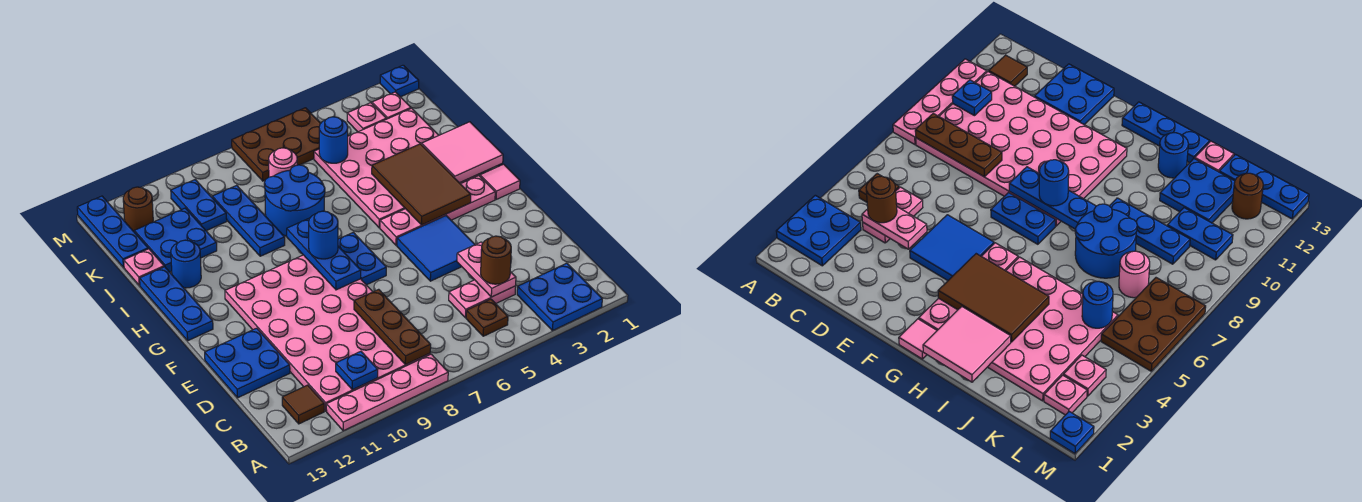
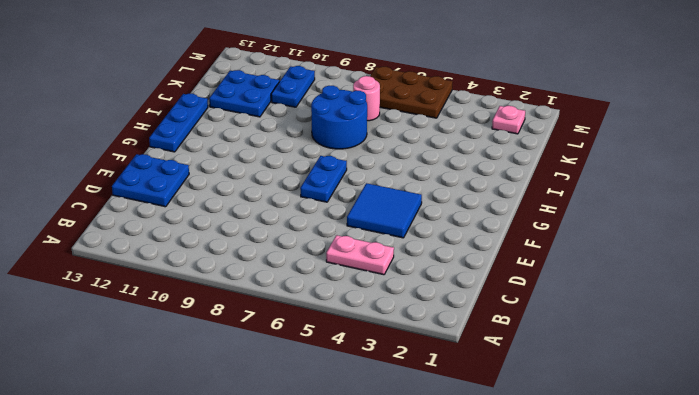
none -> blue plate A2:B3 level 1
none -> pink plate A8:A11 level 1
none -> brown plate B5 level 1
none -> pink plate B8:G11 level 1

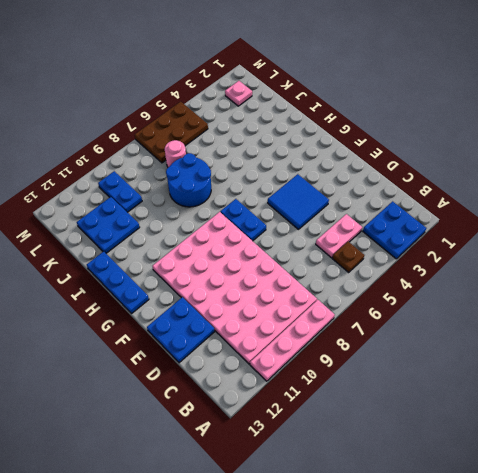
none -> brown tile B12 level 1
none -> pink tile G1 level 1
none -> pink plate G2:G5 level 1
none -> pink plate H2:K5 level 1

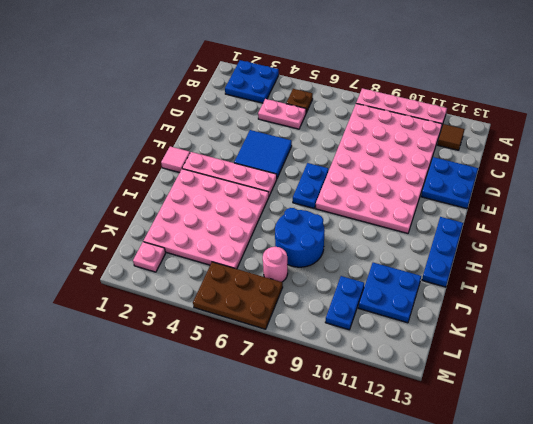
none -> blue plate I9:K9 level 1
none -> blue round brick I12 level 1
none -> pink plate J13 level 1
none -> blue plate K13:M13 level 1

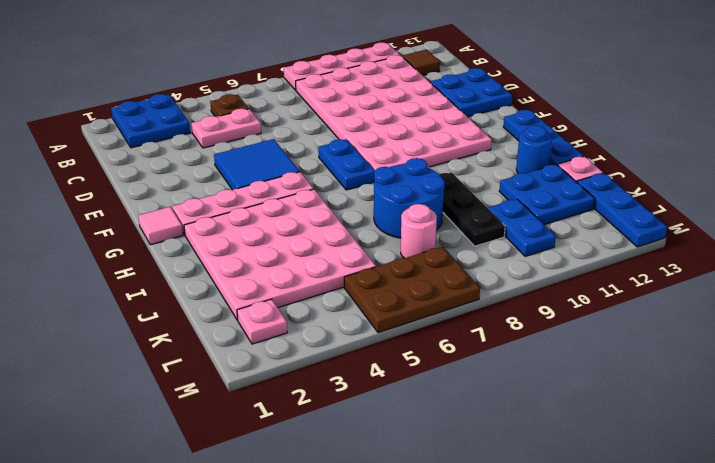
black plate I9:K9 level 1 -> blue plate I9:K9 level 1
none -> pink plate L3 level 1
none -> brown round brick L12 level 1
none -> blue plate M1 level 1
none -> brown plate B8:D8 level 2

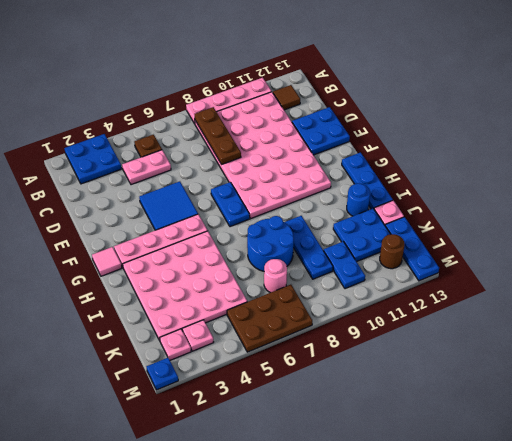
none -> blue plate B10 level 2
none -> pink plate C4:D4 level 2
none -> blue plate F8:H8 level 2
none -> brown tile G3:I4 level 2

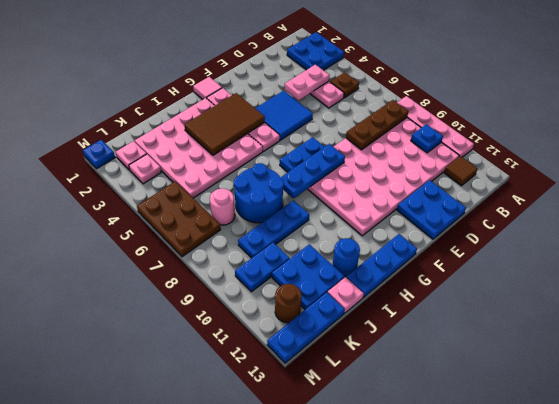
none -> pink tile H1:I2 level 2
none -> blue round brick K5 level 2
none -> brown round brick C4 level 3
none -> blue round brick G8 level 3

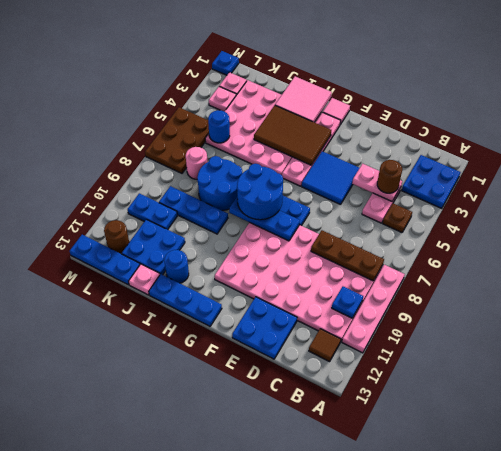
blue round brick G7:H8 level 3 -> blue round brick G8 level 3

